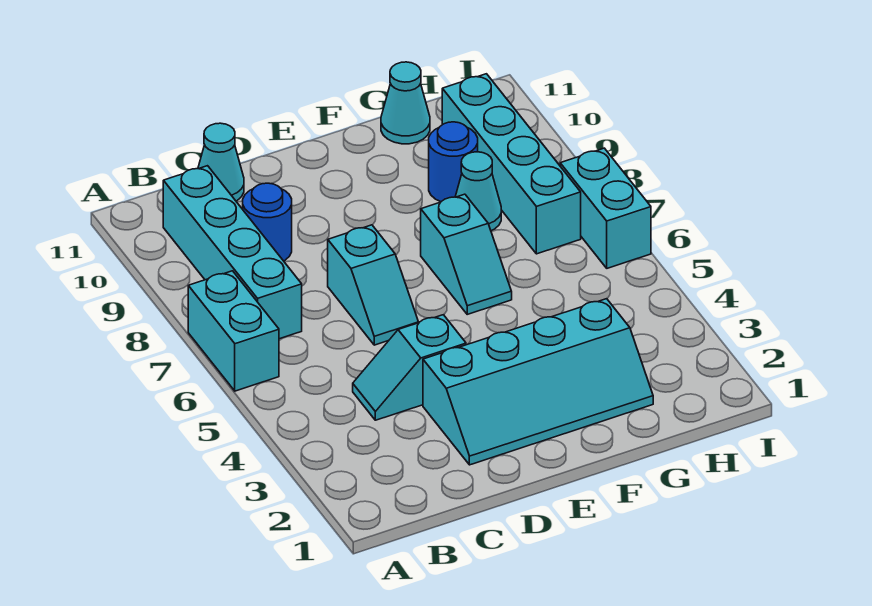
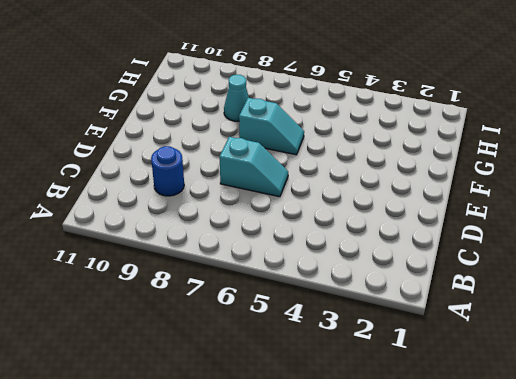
none -> cyan brick A6:A7 level 1
none -> cyan brick B7:B10 level 1
none -> cyan slope C4:D4 level 1 top D

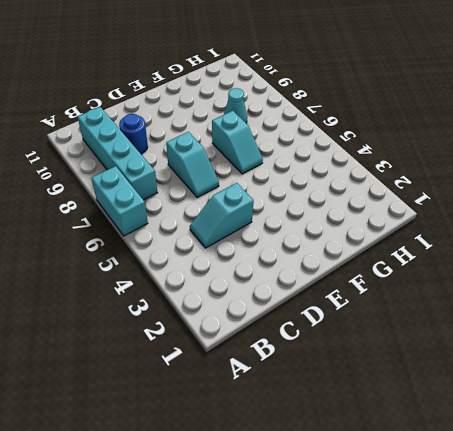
none -> cyan cone C11 level 1
none -> cyan slope D2:G3 level 1 top 3
none -> blue round brick G9 level 1

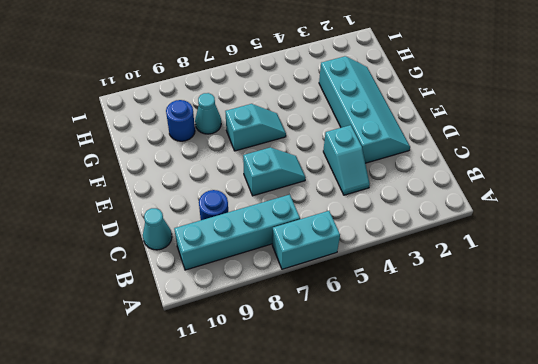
none -> cyan cone G11 level 1
none -> cyan brick H7:H10 level 1
none -> cyan brick I6:I7 level 1

